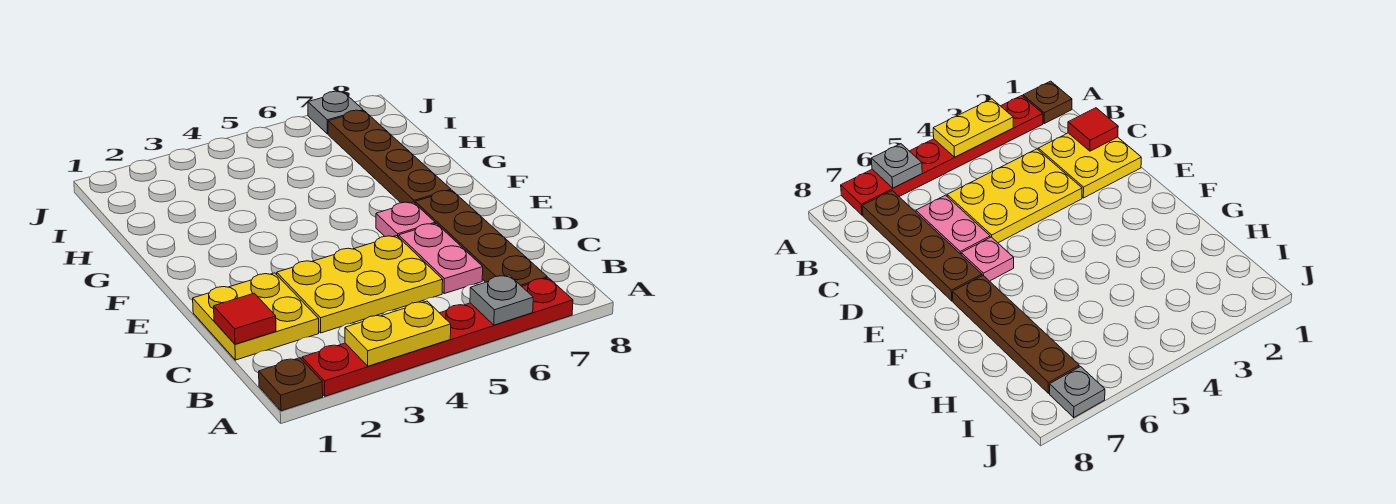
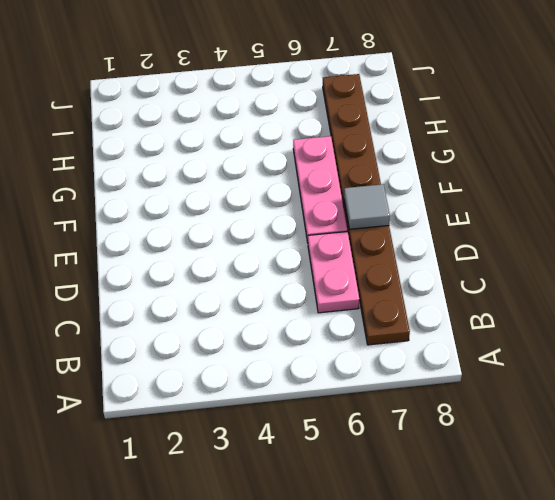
pink plate E6:G6 level 1 -> pink plate E6 level 1
grey tile E7 level 2 -> none
none -> brown plate A1 level 1
none -> red plate A2:A7 level 1
none -> yellow plate C1:D2 level 1

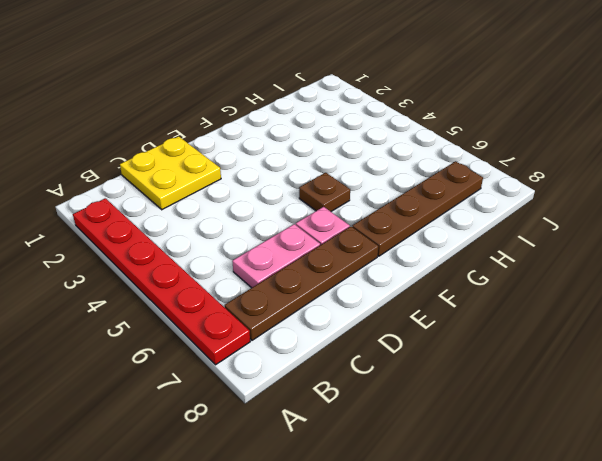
brown plate F5 level 1 -> brown plate A1 level 1
none -> yellow plate C3:D5 level 1
none -> grey plate J7 level 1
none -> yellow plate A3:A4 level 2

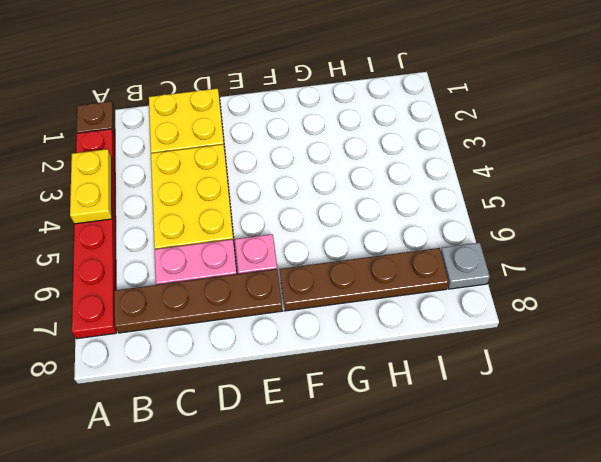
none -> grey plate A6 level 2
none -> red tile C1 level 2

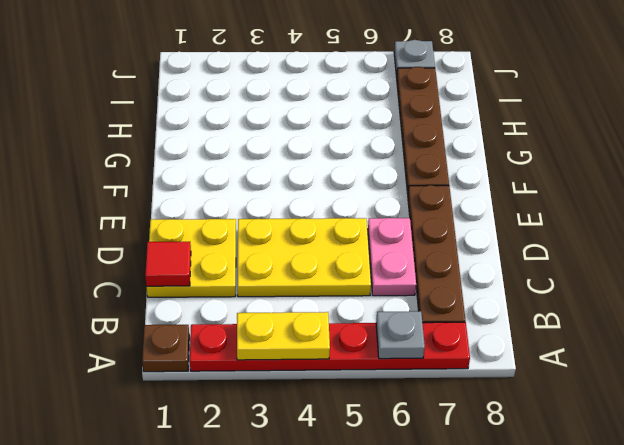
none -> pink plate E6 level 1

